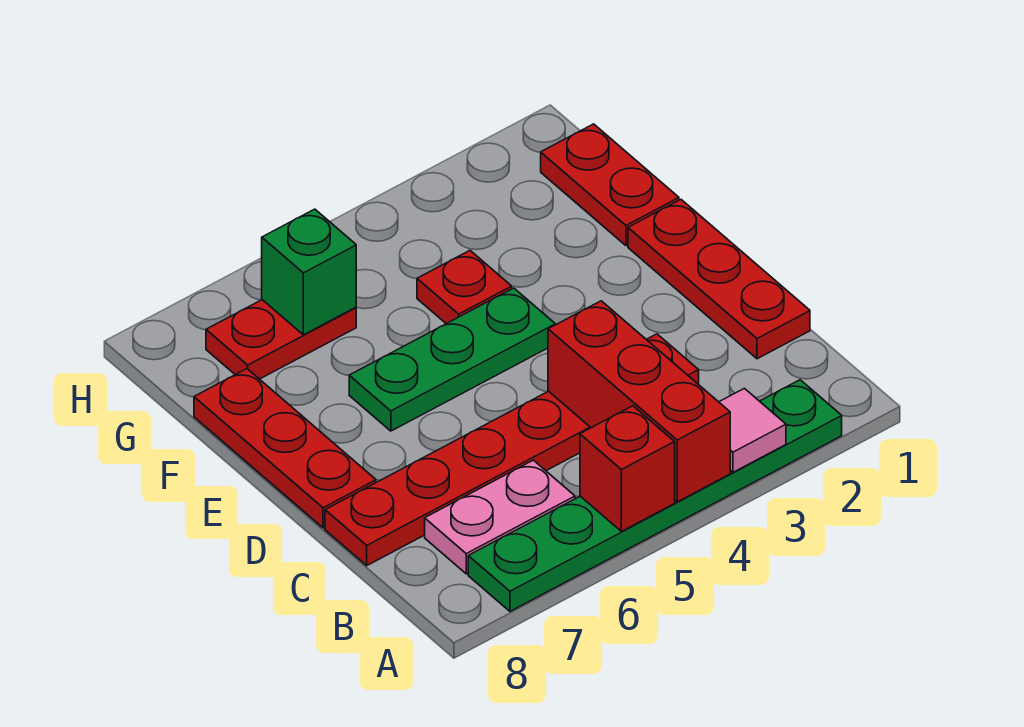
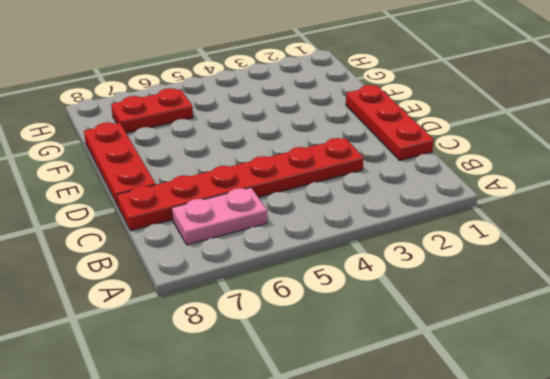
none -> green plate A2:A7 level 1
none -> green plate E4:E6 level 1
none -> red plate F1:G1 level 1

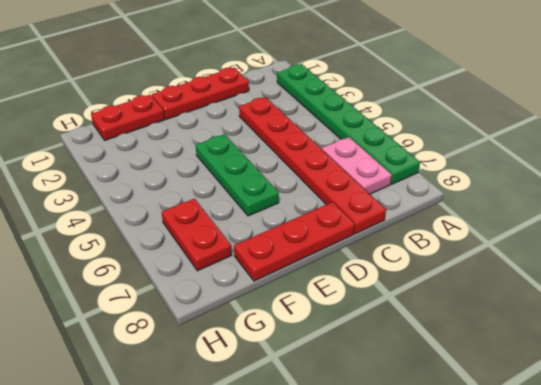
none -> red plate F4 level 1
none -> pink tile A3 level 2
none -> red brick A4:C4 level 2

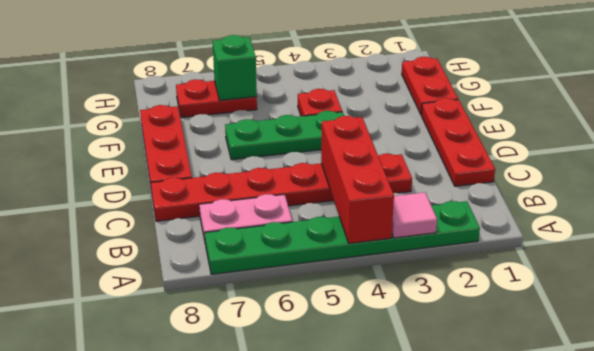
none -> red brick A5 level 2

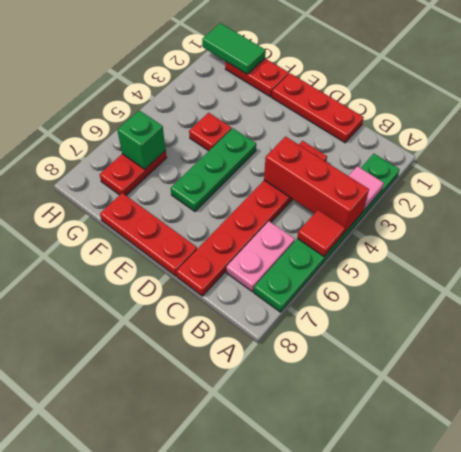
red tile A5 level 2 -> red brick A5 level 2
green tile G1:H1 level 2 -> none

